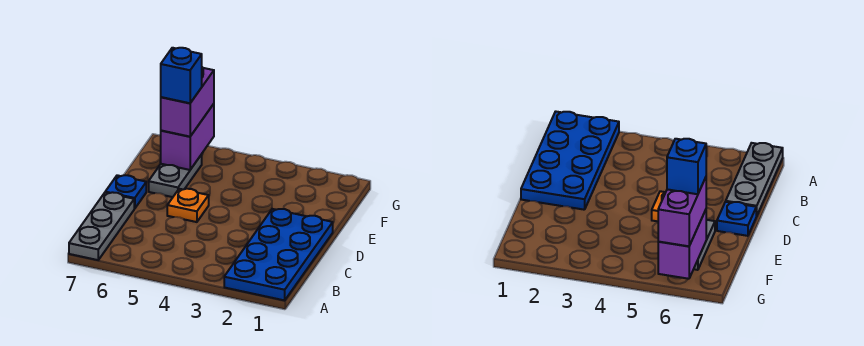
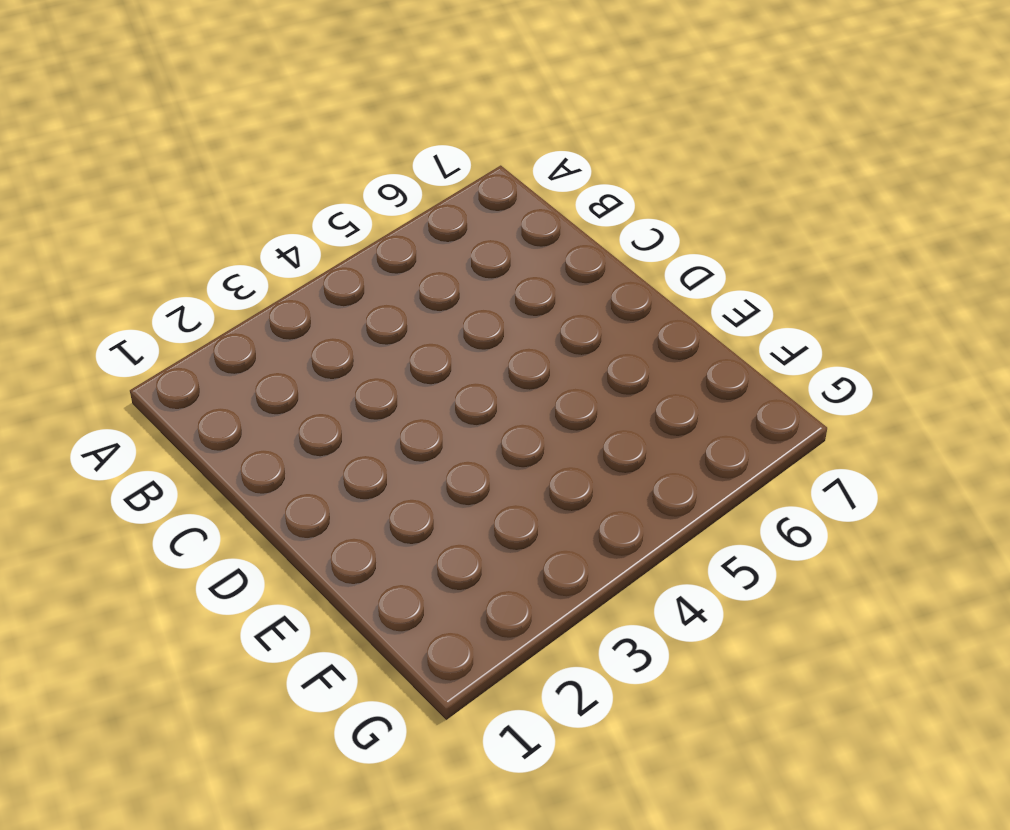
none -> blue plate A1:D2 level 1
none -> grey plate A7:C7 level 1

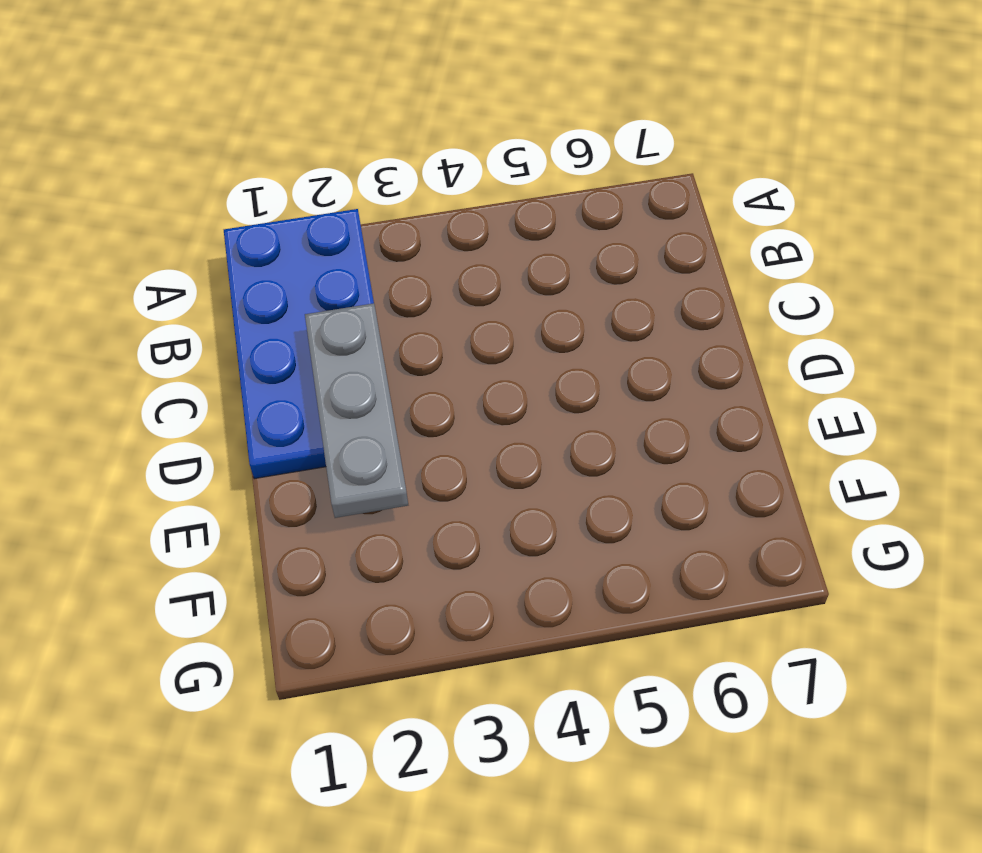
grey plate C2:E2 level 2 -> grey plate A7:C7 level 1
none -> orange plate D5 level 1
none -> blue plate D7 level 1

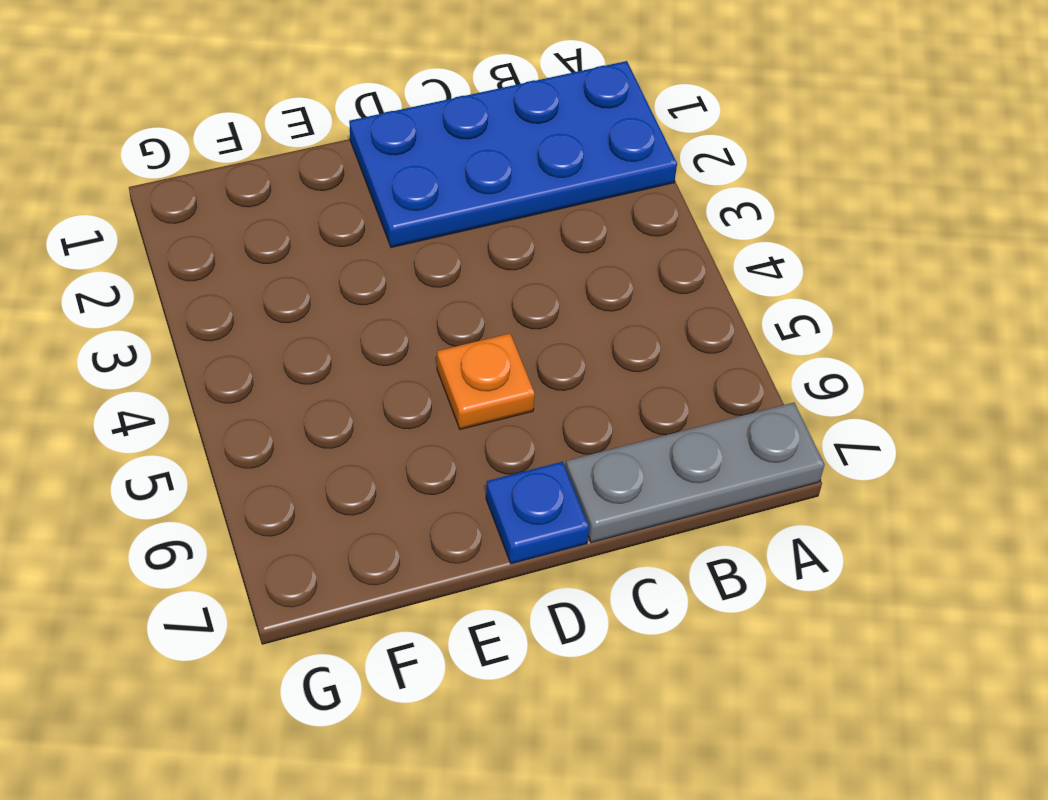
none -> grey plate E6:F6 level 1
none -> purple brick F6:G6 level 2

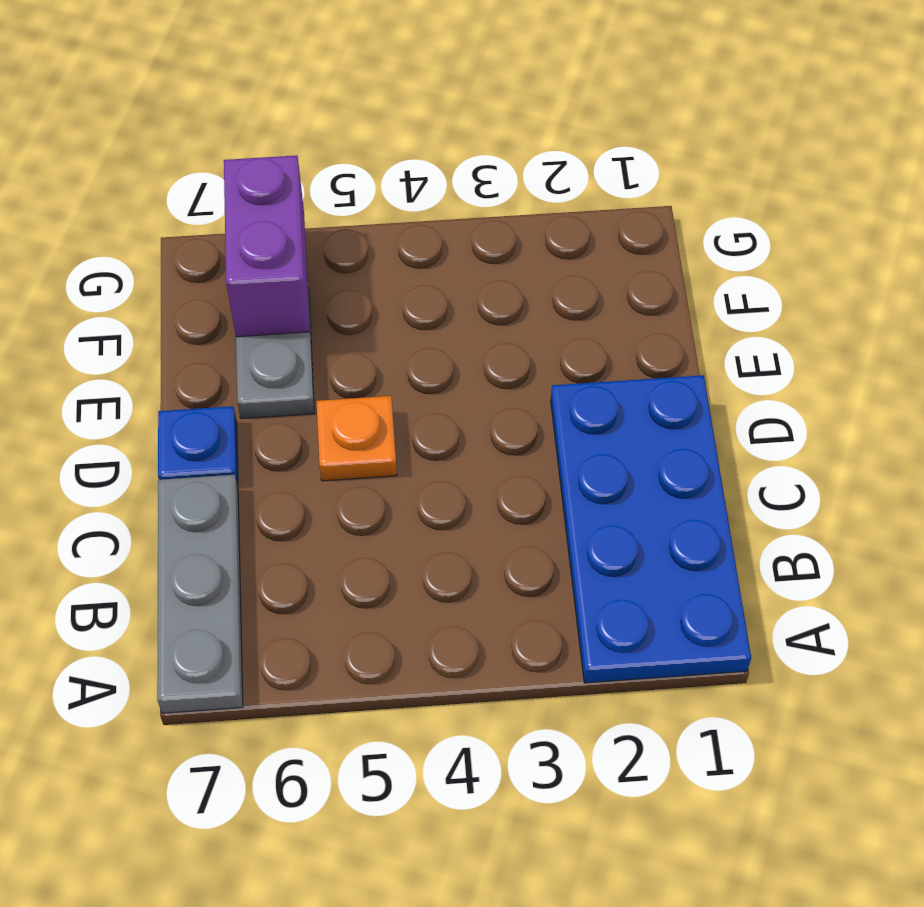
none -> purple brick F6:G6 level 3
none -> blue brick F6 level 4

